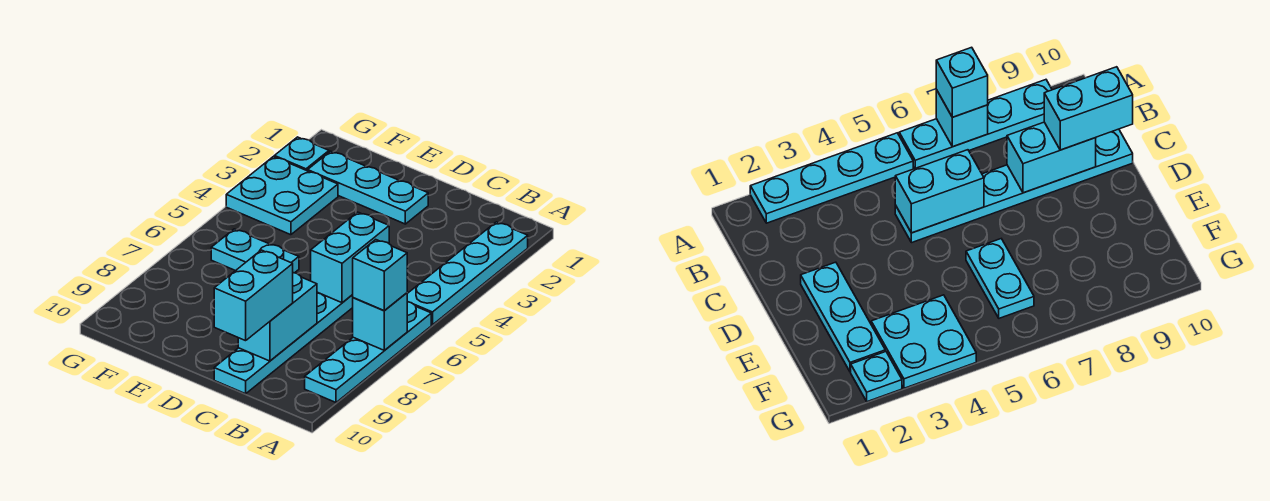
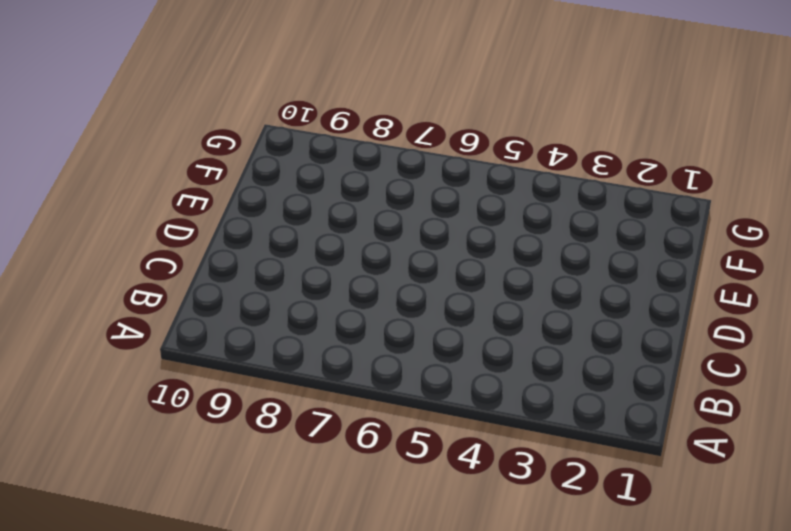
none -> cyan plate A2:A5 level 1
none -> cyan plate A6:A9 level 1
none -> cyan plate C5:C10 level 1

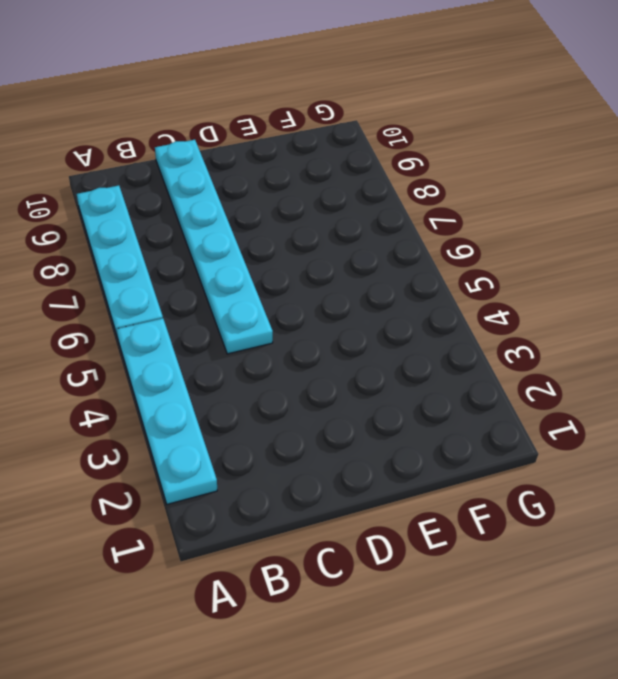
none -> cyan plate D2:F2 level 1
none -> cyan plate E6:F6 level 1
none -> cyan plate F3:G4 level 1

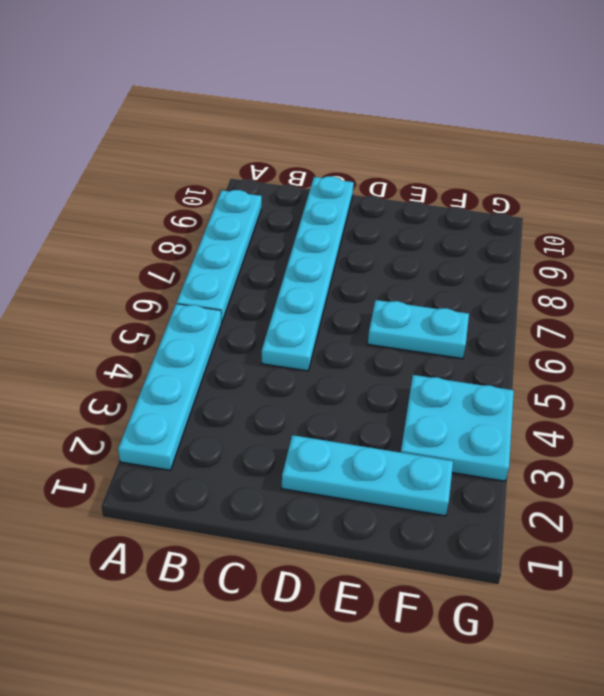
none -> cyan plate G2 level 1
none -> cyan brick A7 level 2
none -> cyan brick C5:C6 level 2

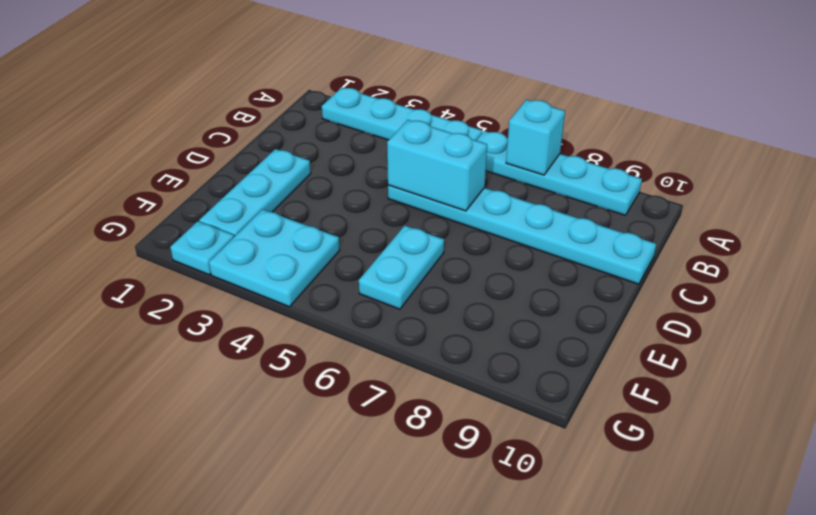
none -> cyan brick C8:C9 level 2
none -> cyan brick A7 level 3
none -> cyan brick C9:C10 level 3

